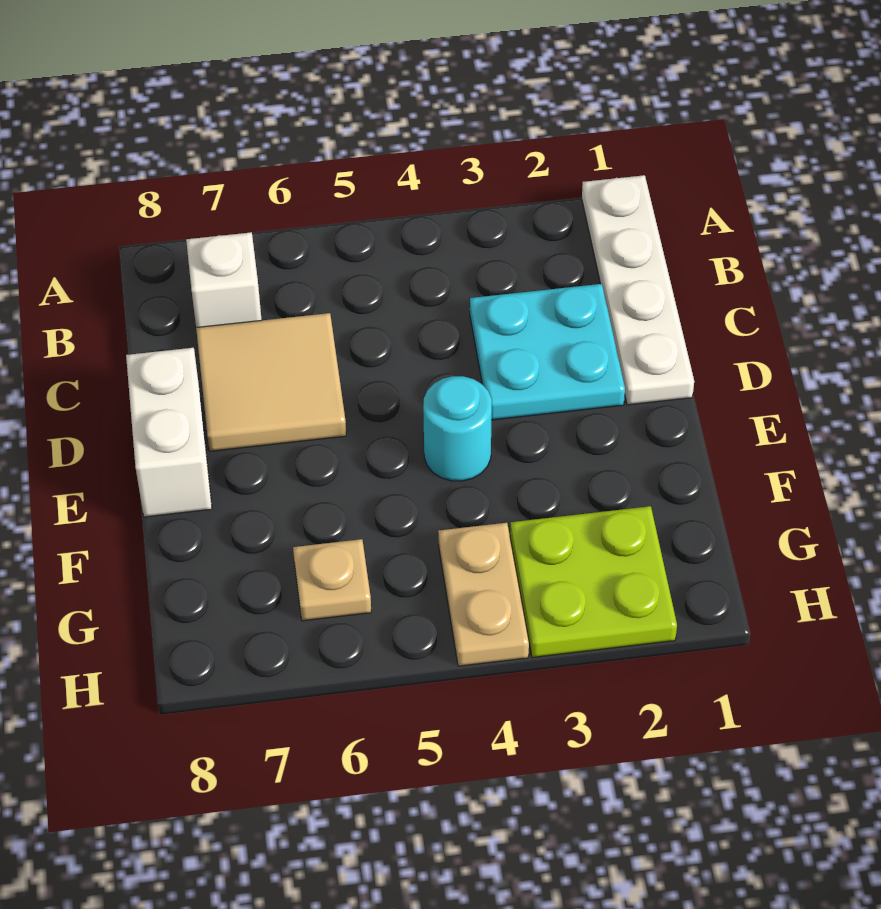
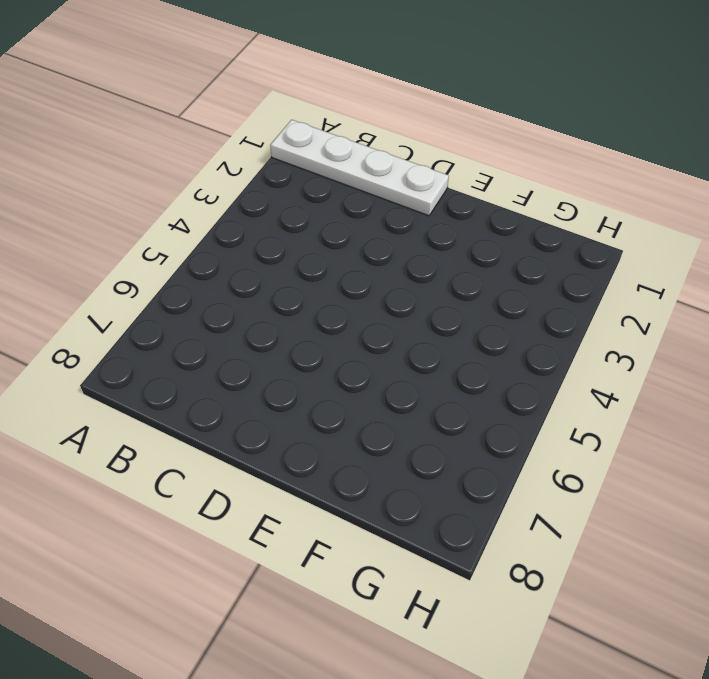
none -> white brick B7 level 1
none -> cyan plate C2:D3 level 1

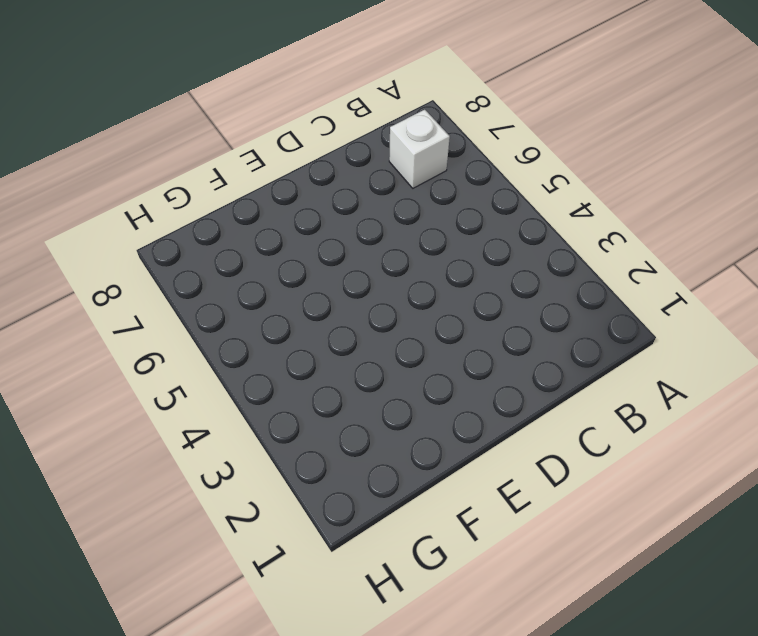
none -> white plate A1:D1 level 1
none -> cyan plate C2:D3 level 1

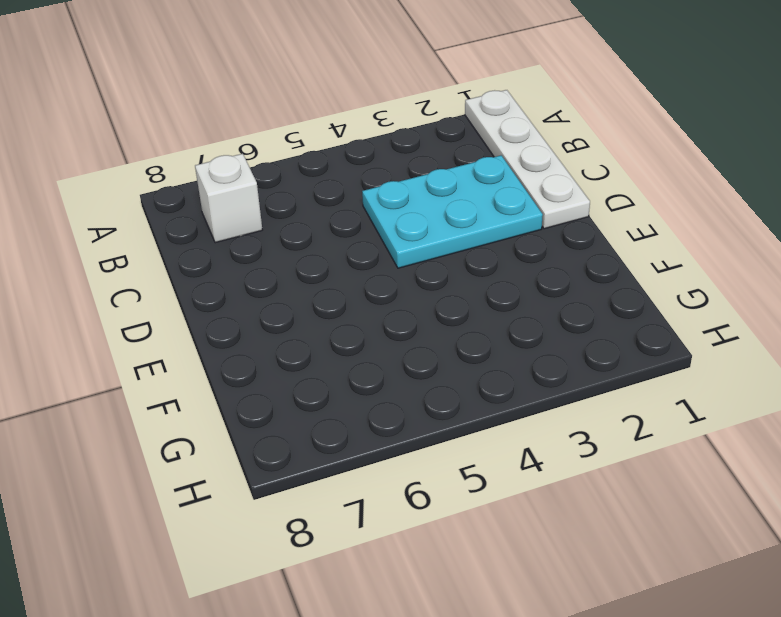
cyan plate C2:D4 level 1 -> cyan plate C2:D3 level 1
none -> tan tile C6:D7 level 1
none -> white brick D8:E8 level 1

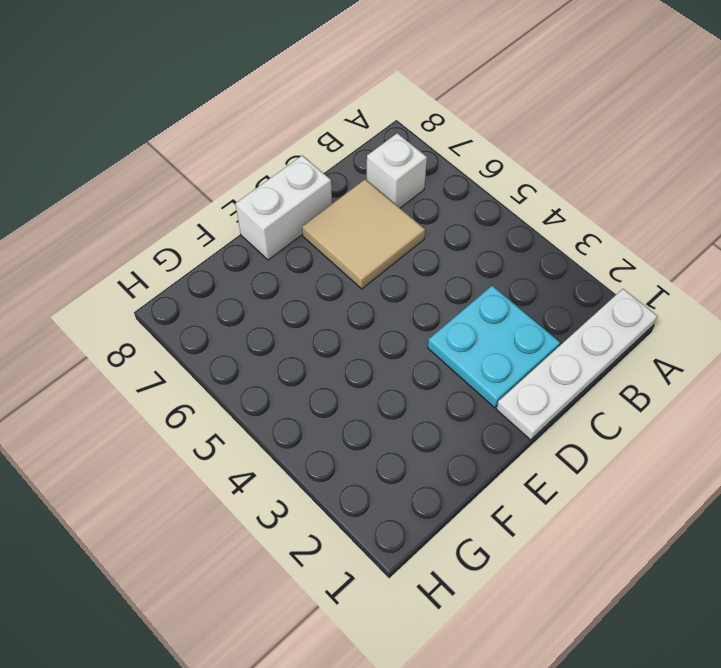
none -> cyan round brick E4 level 1
none -> lime plate G2:H3 level 1

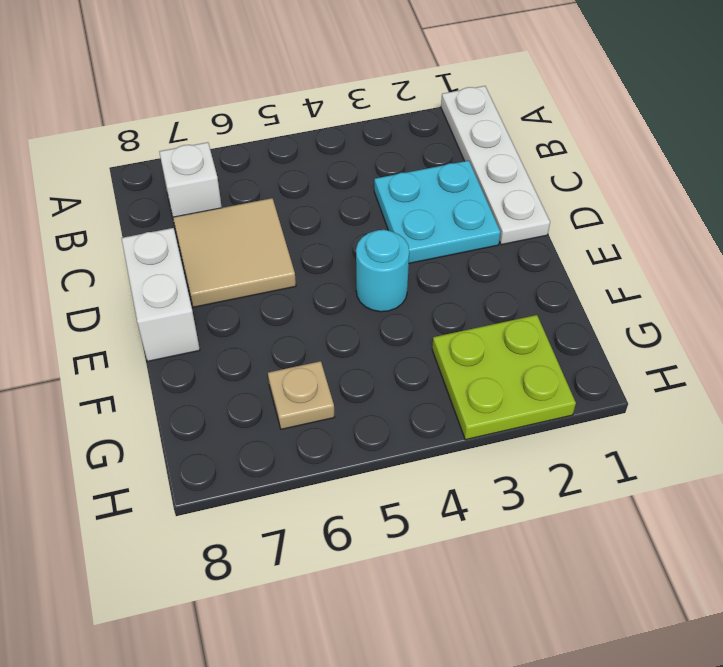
none -> tan plate G4:H4 level 1

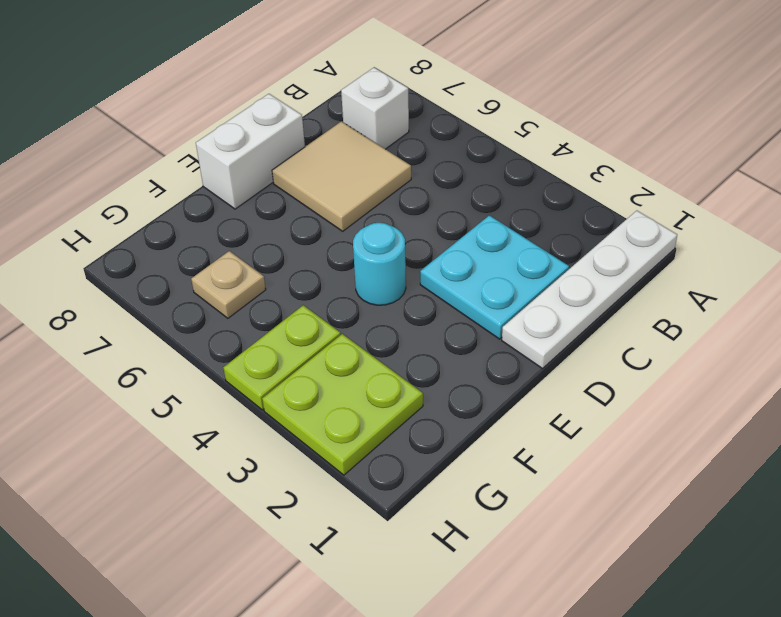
lime plate G4:H4 level 1 -> tan plate G4:H4 level 1

